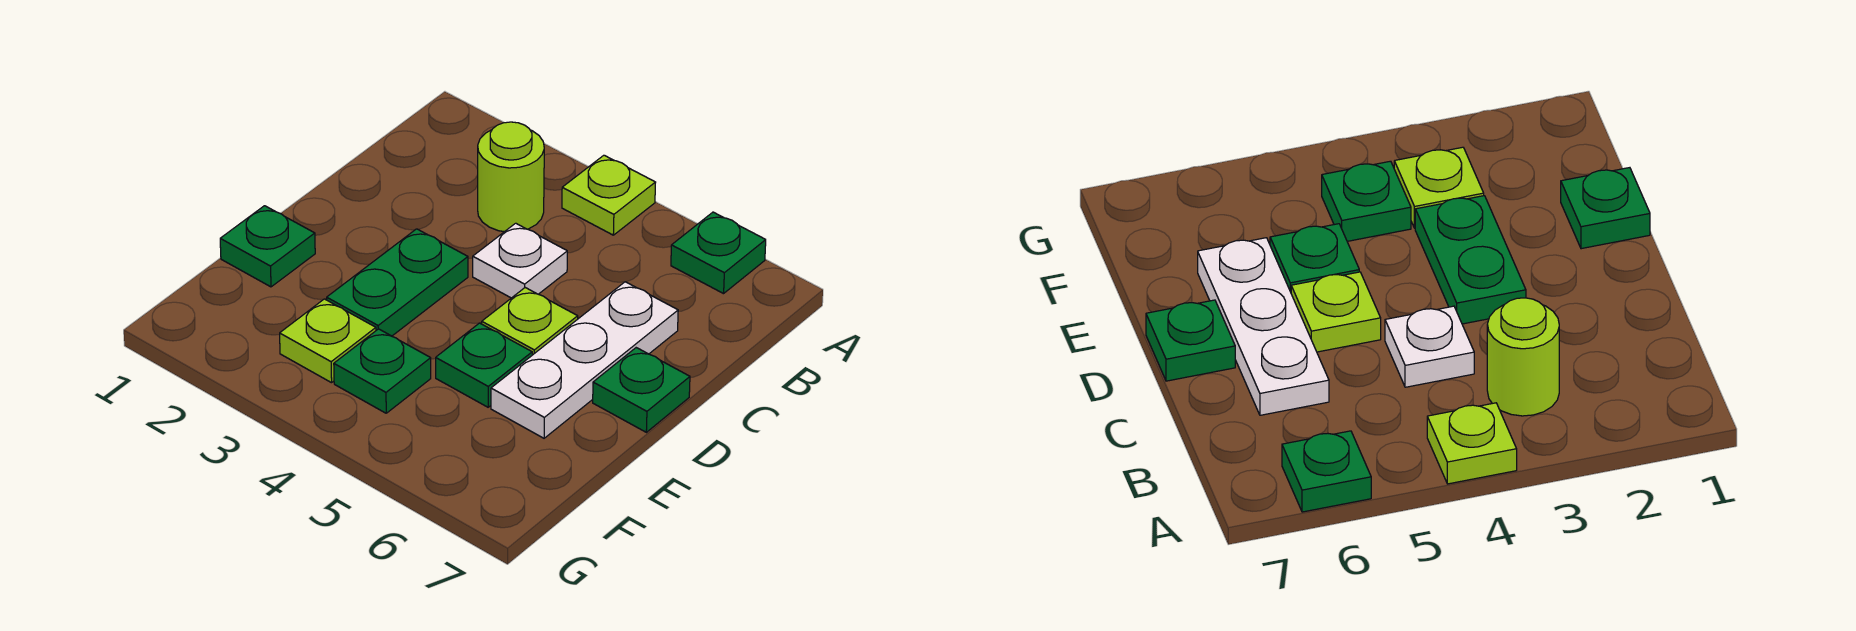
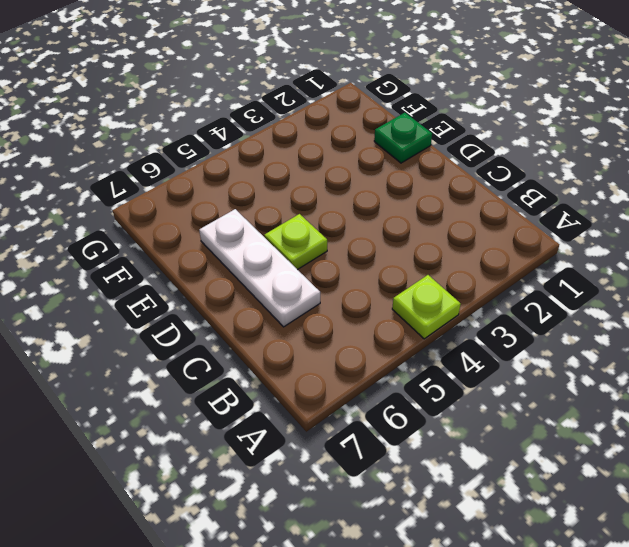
none -> green plate A6 level 1
none -> lime round brick B3 level 1
none -> white plate C4 level 1

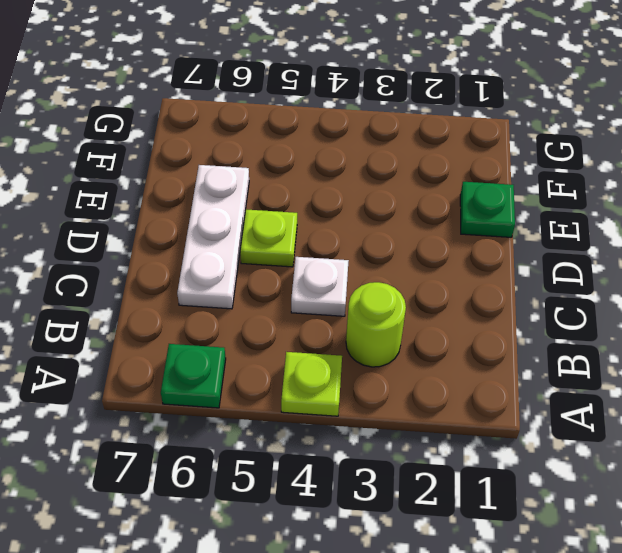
none -> green plate D3:E3 level 1
none -> green plate D7 level 1
none -> green plate E5 level 1

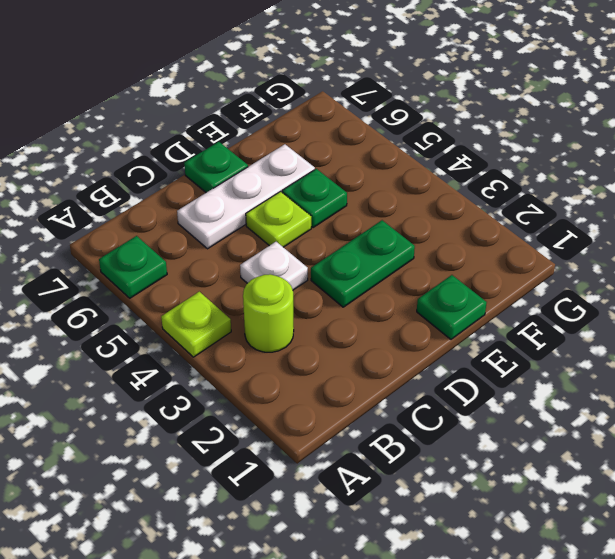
none -> lime plate F3 level 1
none -> green plate F4 level 1

